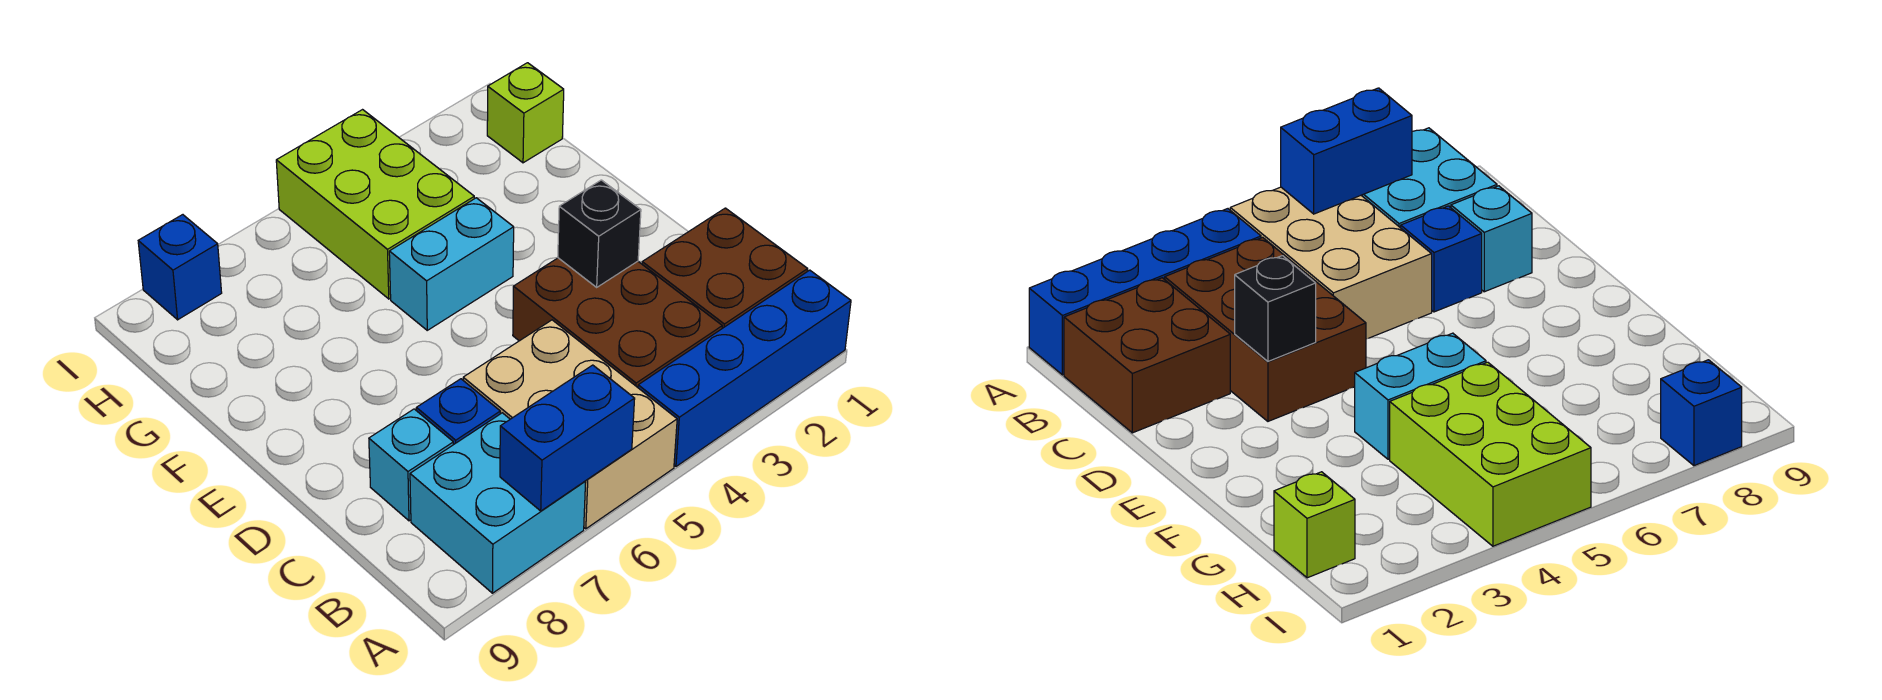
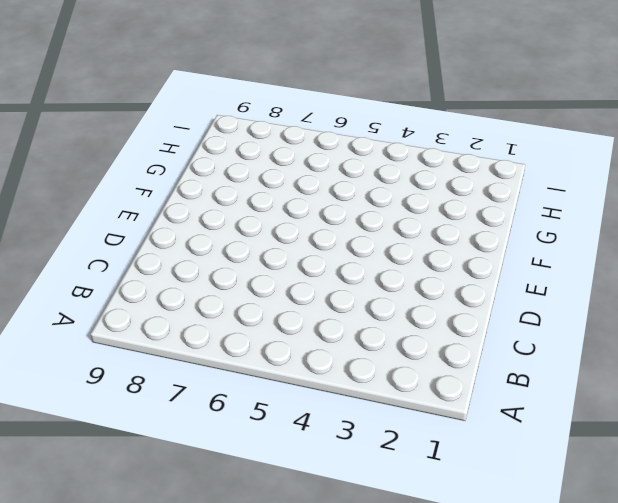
none -> blue brick A1:A4 level 1
none -> tan brick A5:C6 level 1
none -> cyan brick A7:B8 level 1

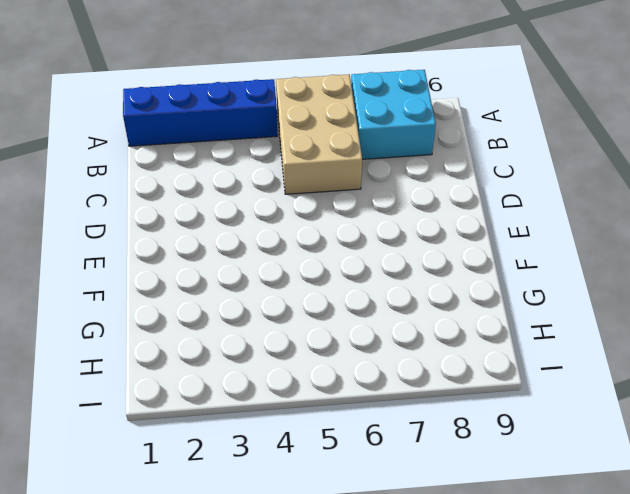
none -> brown brick B1:C2 level 1
none -> brown brick B3:D4 level 1
none -> blue brick C7 level 1

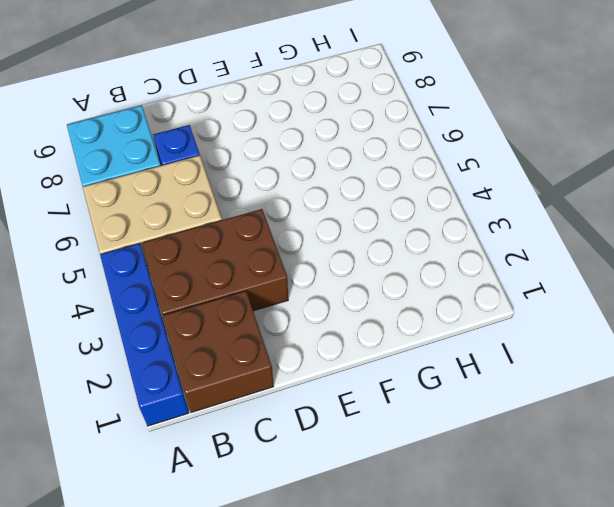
none -> cyan brick C8 level 1
none -> cyan brick F4:F5 level 1
none -> lime brick G4:I5 level 1

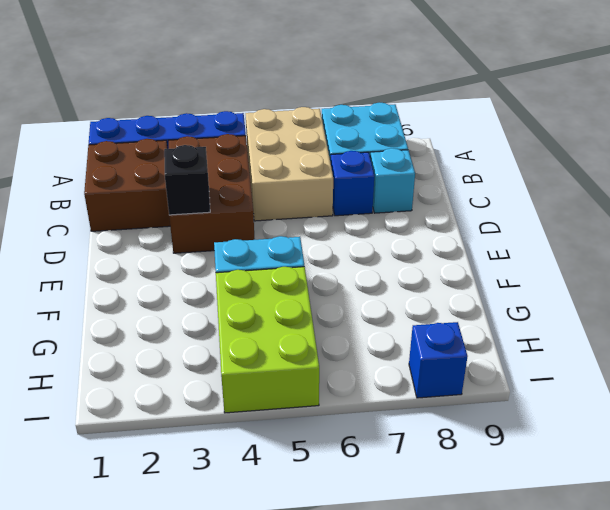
none -> lime brick H1 level 1
none -> blue brick A6:A7 level 2

